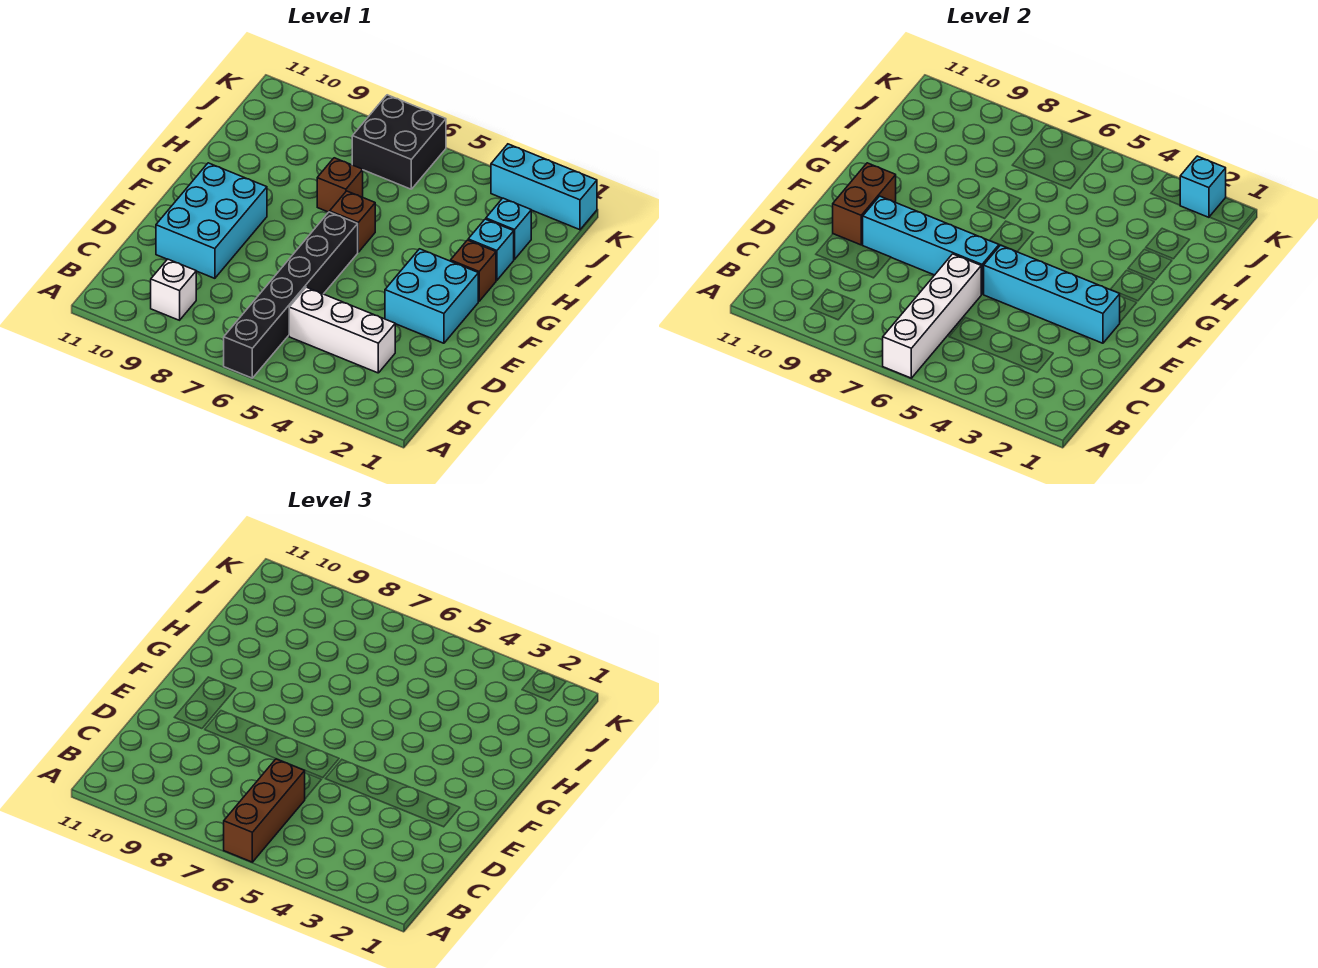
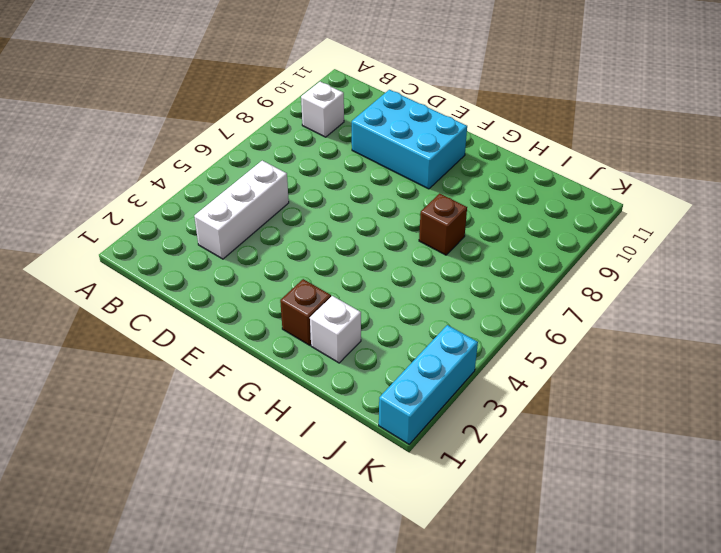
white brick H2 level 1 -> cyan brick H2 level 1
none -> black brick A6:F6 level 1
none -> cyan brick E2:F3 level 1
none -> brown brick G6 level 1

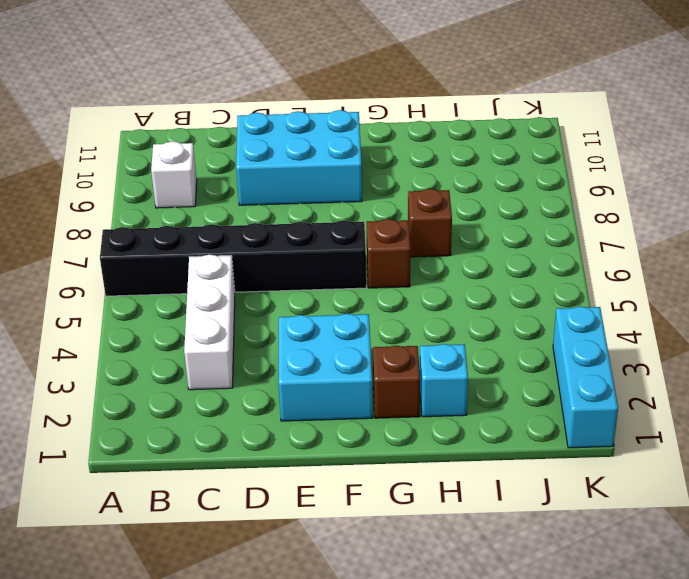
none -> cyan brick I2 level 1
none -> black brick J6:K7 level 1
none -> white brick A6:D6 level 2

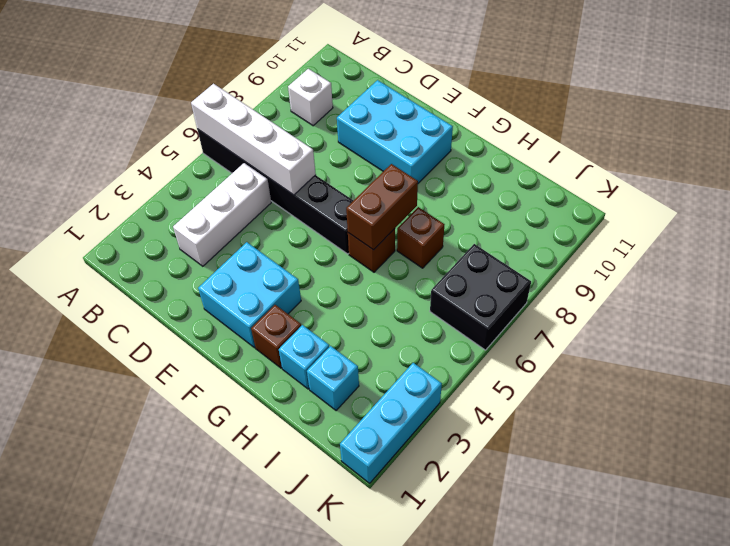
brown brick G6:G7 level 2 -> brown brick E10:F10 level 2
none -> cyan brick E2:E5 level 2
none -> cyan brick E6:E9 level 2
none -> cyan brick K2 level 2

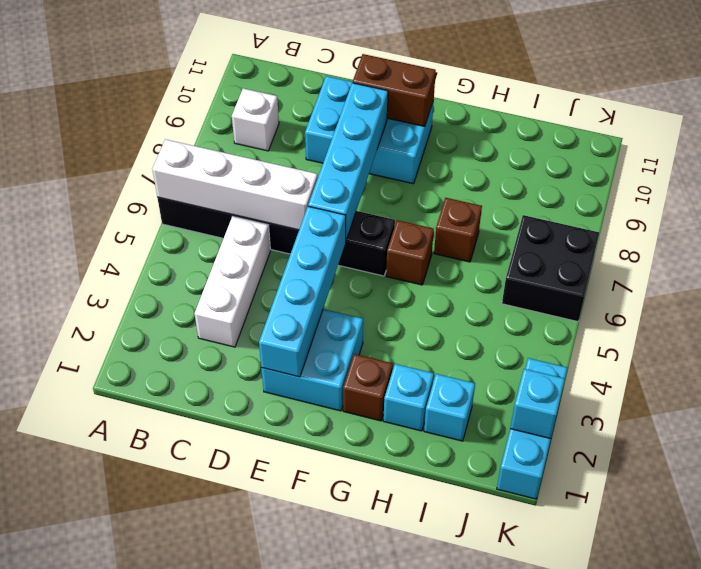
none -> brown brick A6:C6 level 3

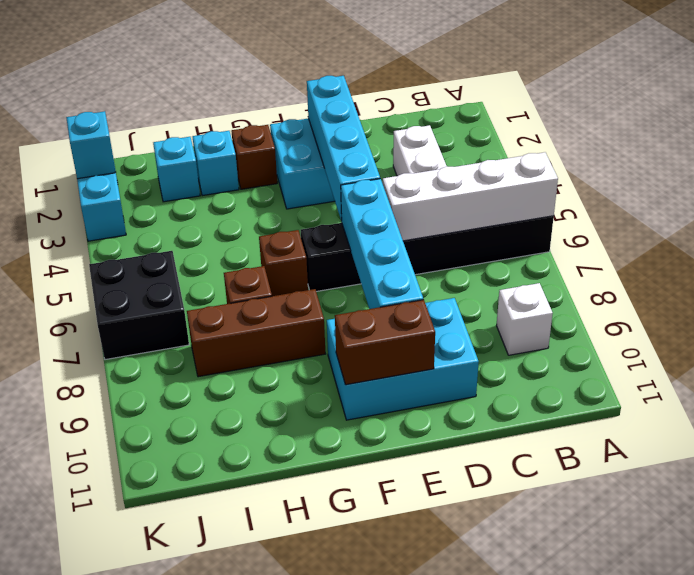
brown brick G8:I8 level 1 -> brown brick A6:C6 level 3

